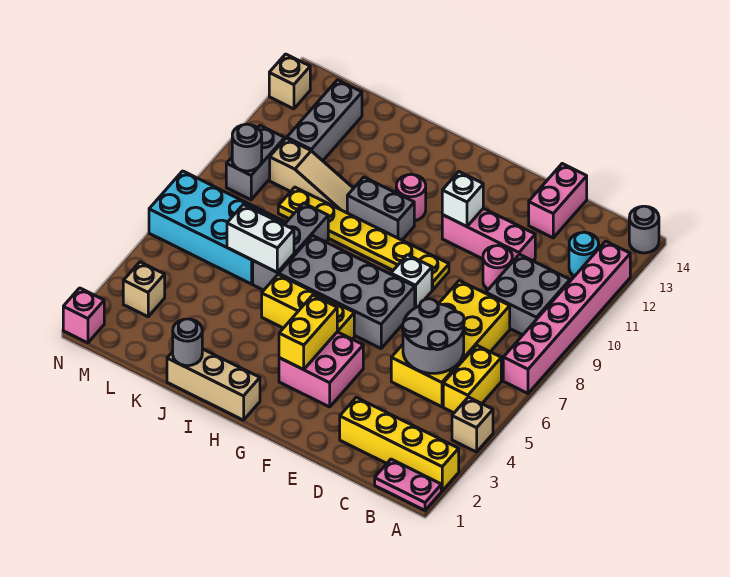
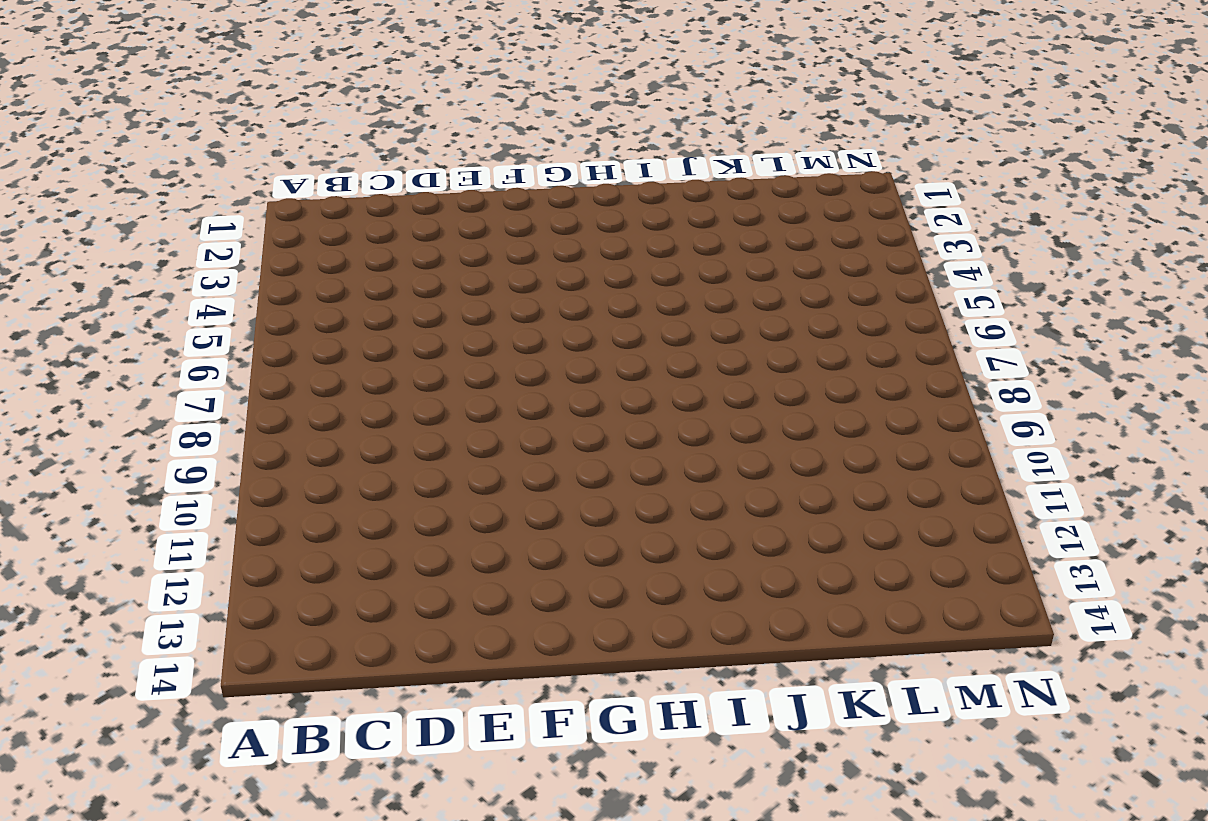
none -> pink plate A1:B1 level 1
none -> yellow brick A2:D2 level 1
none -> tan brick A4 level 1
none -> pink brick A7:A12 level 1

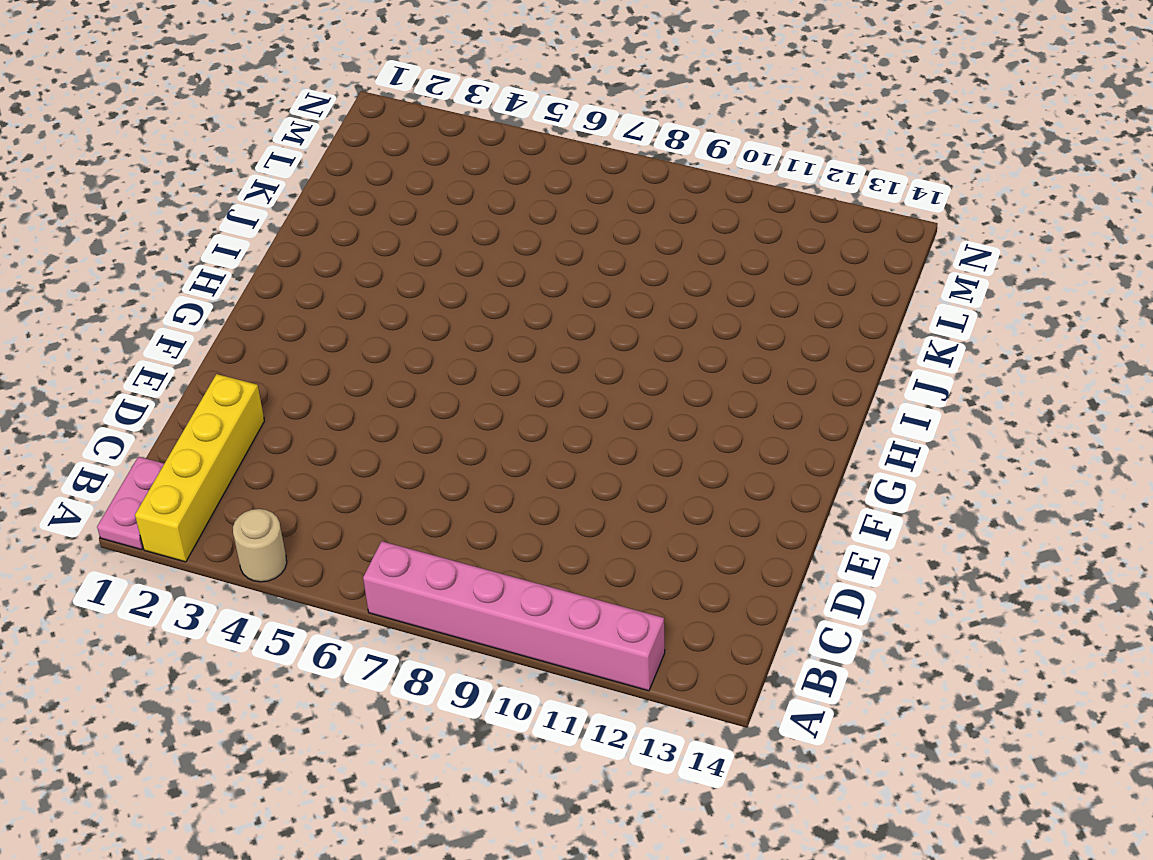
tan round brick A4 level 1 -> tan brick A4 level 1
none -> grey round brick A14 level 1
none -> yellow brick B5:B6 level 1
none -> grey brick B9:C10 level 1
none -> cyan round brick B12 level 1

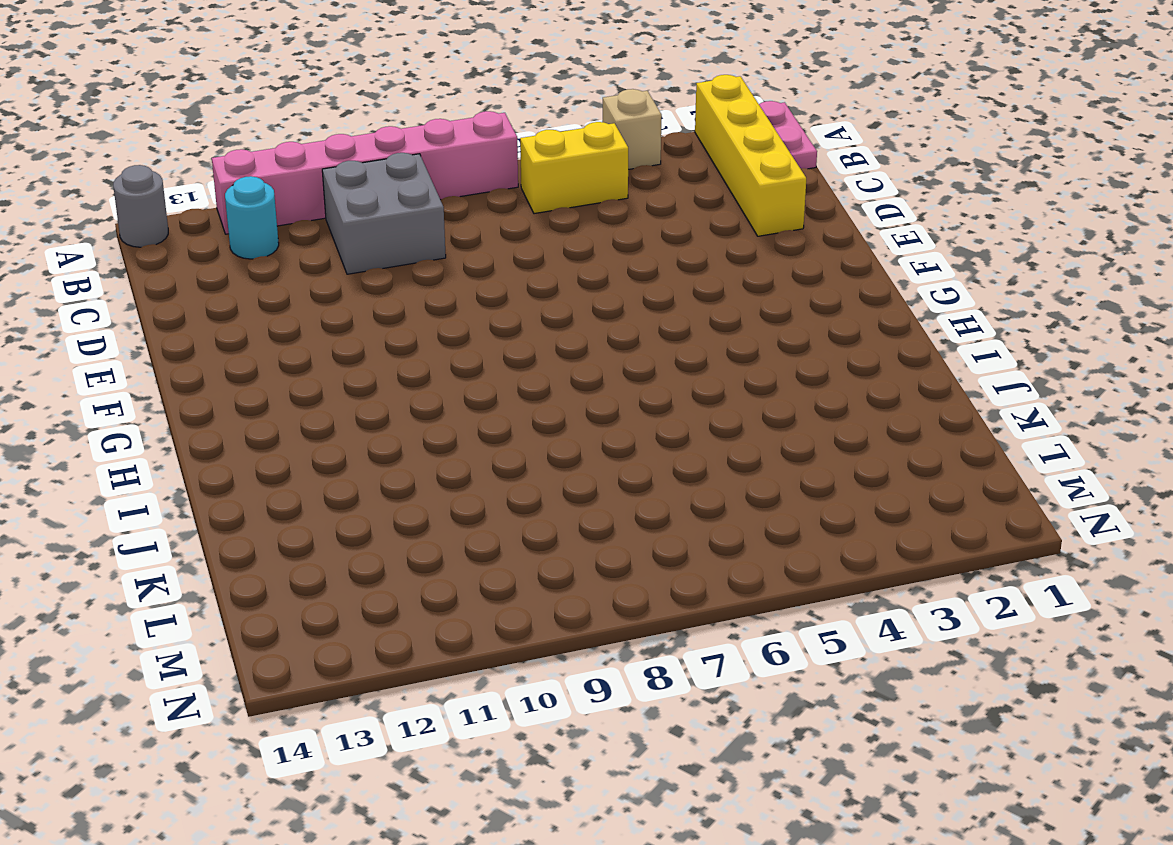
none -> yellow brick C5:D8 level 1
none -> pink round brick D10 level 1
none -> pink brick D11:F11 level 1
none -> pink brick D13:D14 level 1

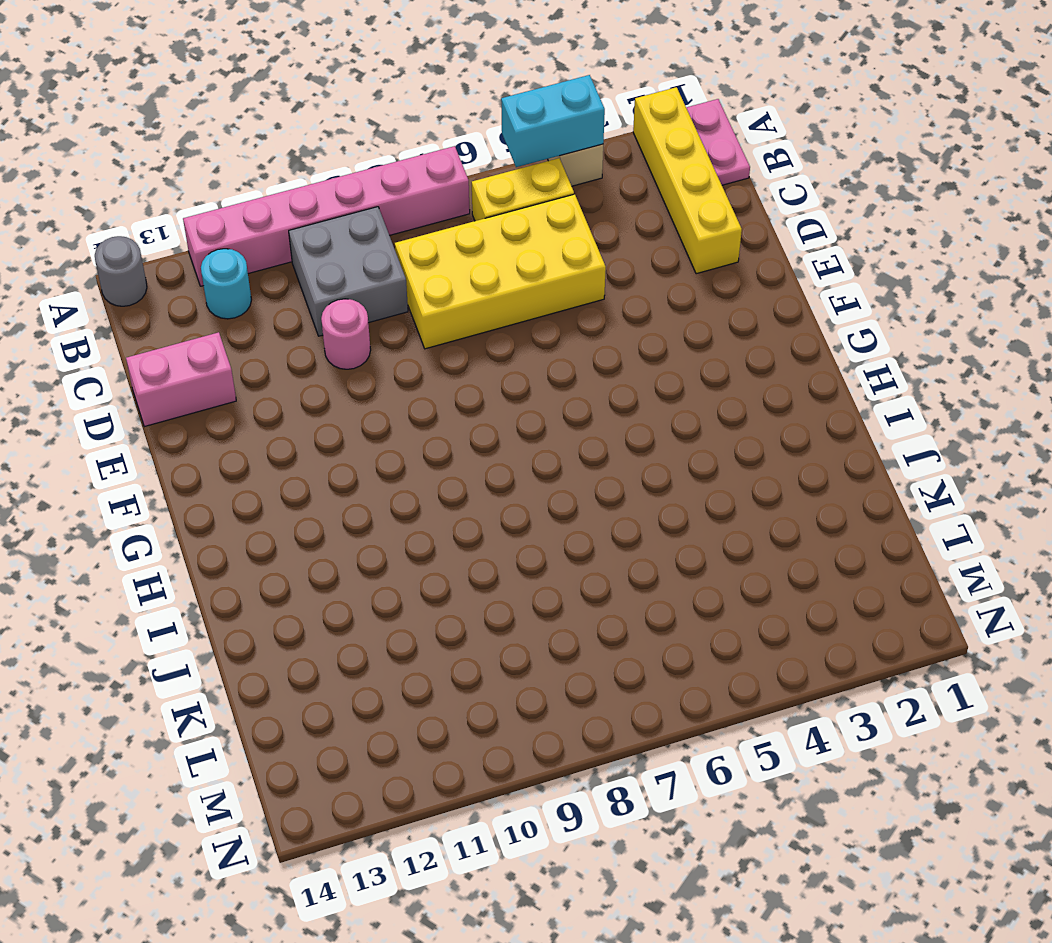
cyan brick A4:A5 level 2 -> none
none -> pink brick D11:F11 level 1
none -> pink brick F3:G4 level 1
none -> grey brick F6:I7 level 1
none -> white brick F8 level 1

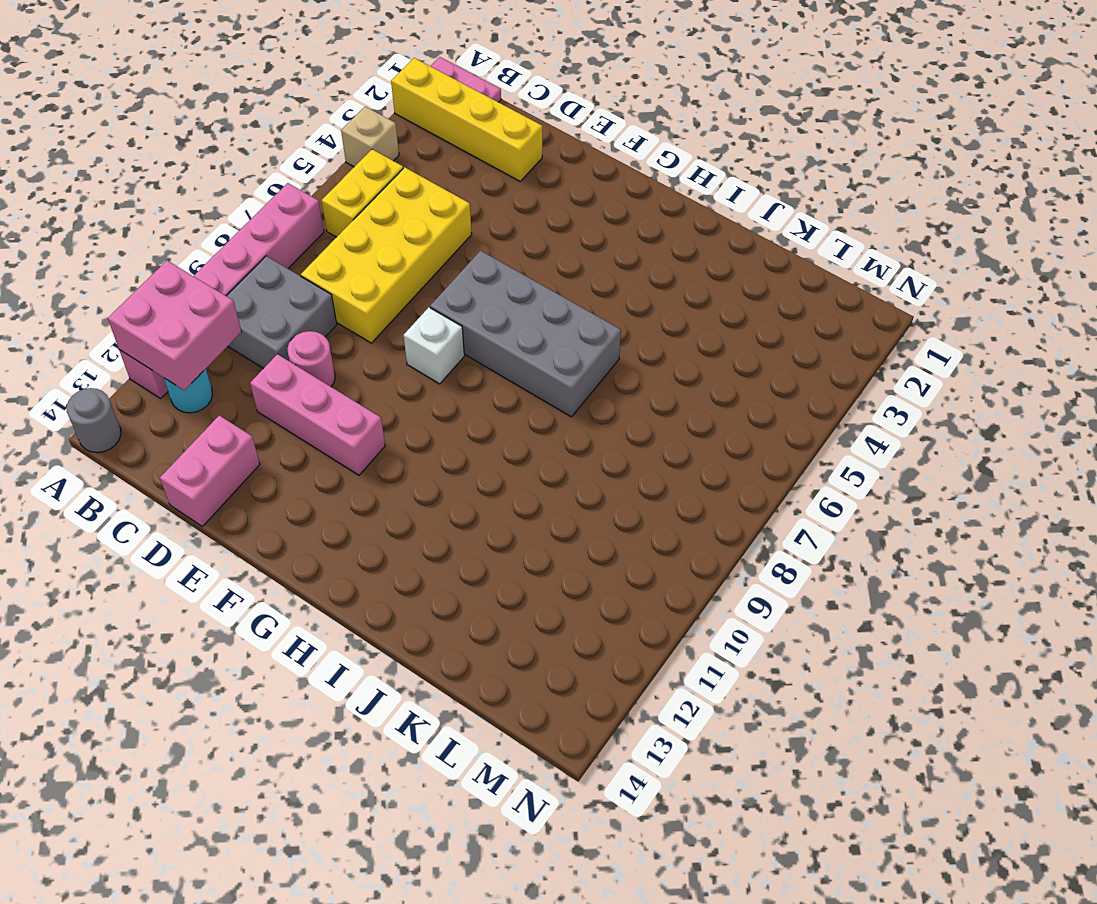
pink brick A11:B12 level 2 -> pink brick F3:G4 level 1
none -> yellow plate F9:K9 level 1
none -> yellow brick G5:I5 level 1
none -> tan brick H1:J1 level 1
none -> grey brick H10:I10 level 1

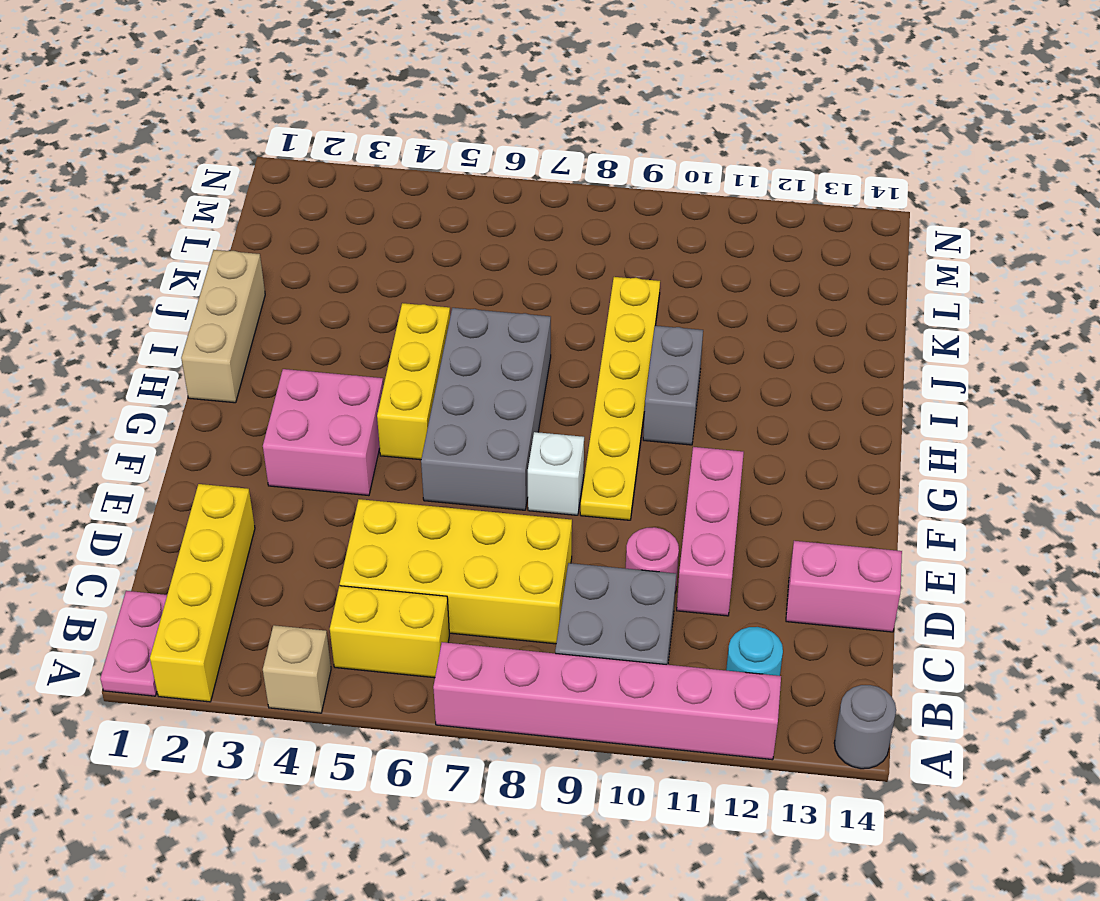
none -> pink round brick H11 level 1
none -> grey brick J6:J8 level 1
none -> tan slope J10:L10 level 1 top L
none -> cyan brick K6:N7 level 1

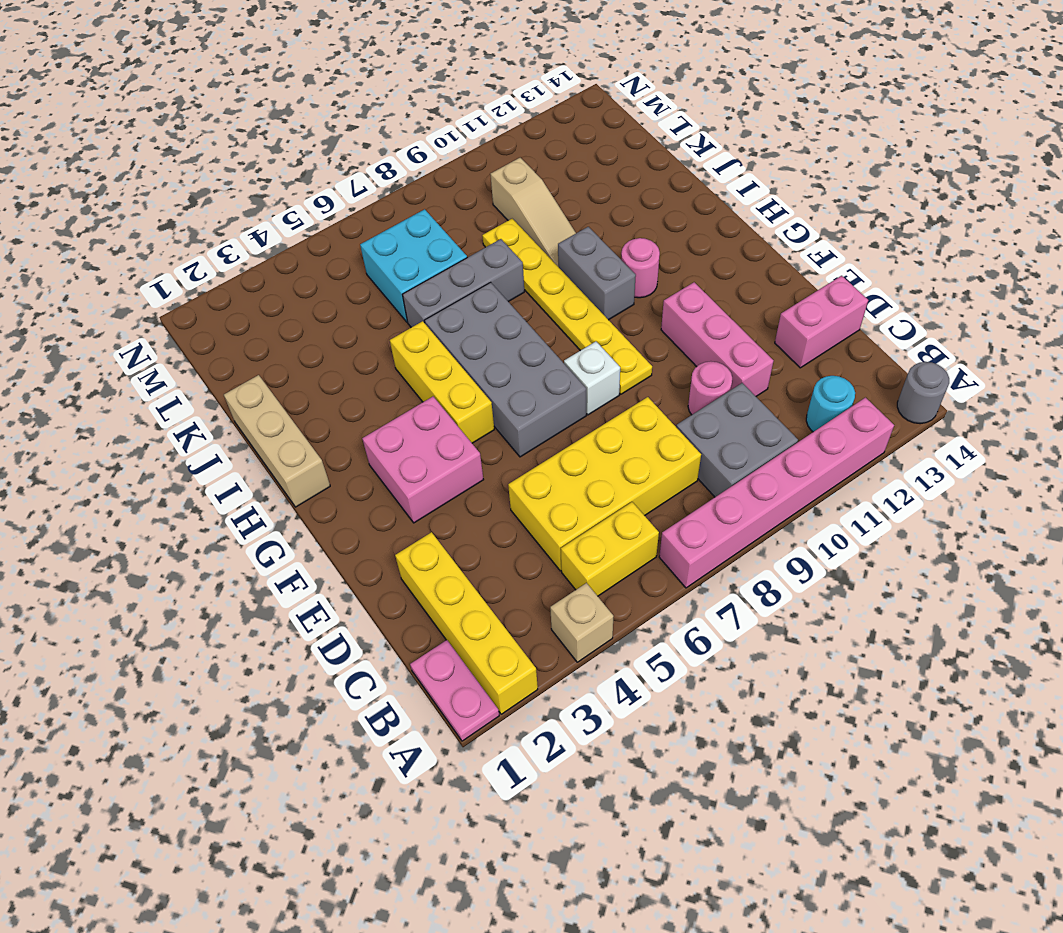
cyan brick K6:L7 level 1 -> cyan brick K6:N7 level 1
none -> grey brick L11:L13 level 1
none -> tan brick M3 level 1
none -> grey brick M9:M10 level 1
none -> pink brick N1 level 1

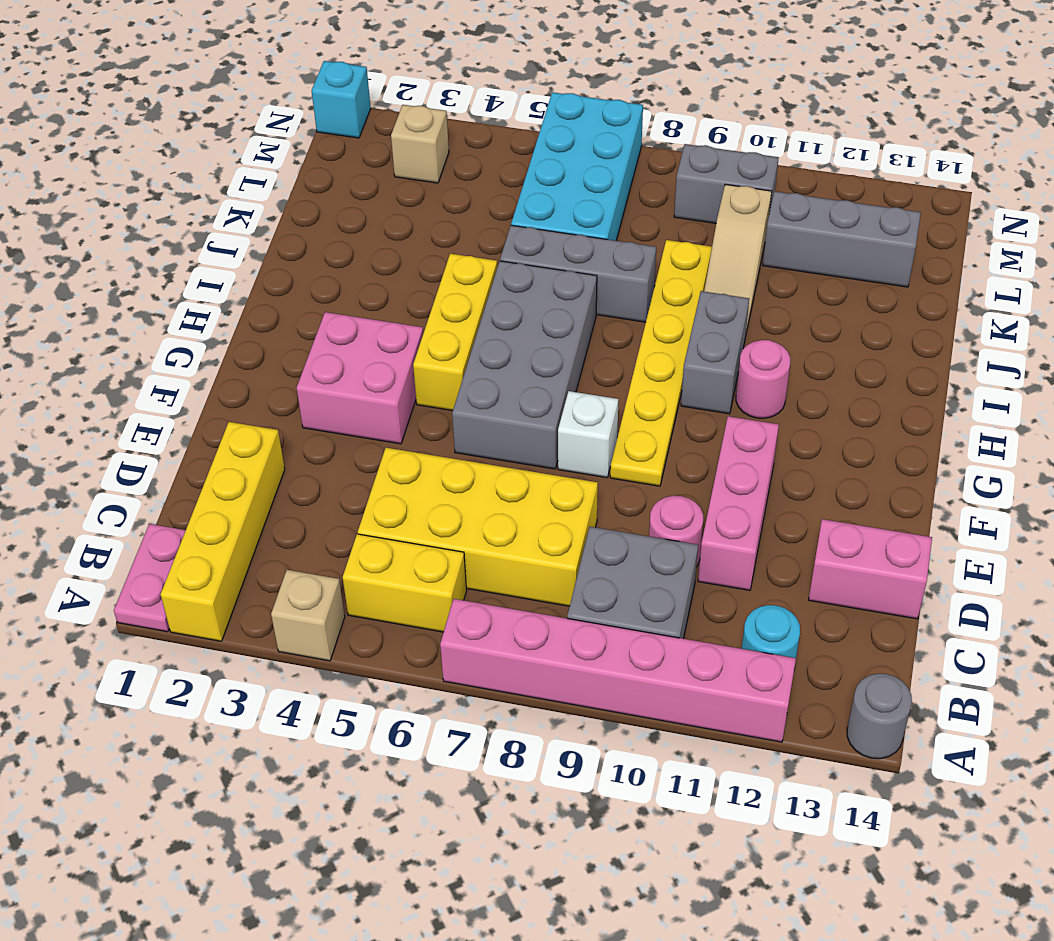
cyan brick N1 level 1 -> pink brick N1 level 1
none -> tan brick H1:J1 level 1
none -> tan brick N13 level 1
none -> grey round brick C5:D6 level 2
none -> white brick F11 level 2

